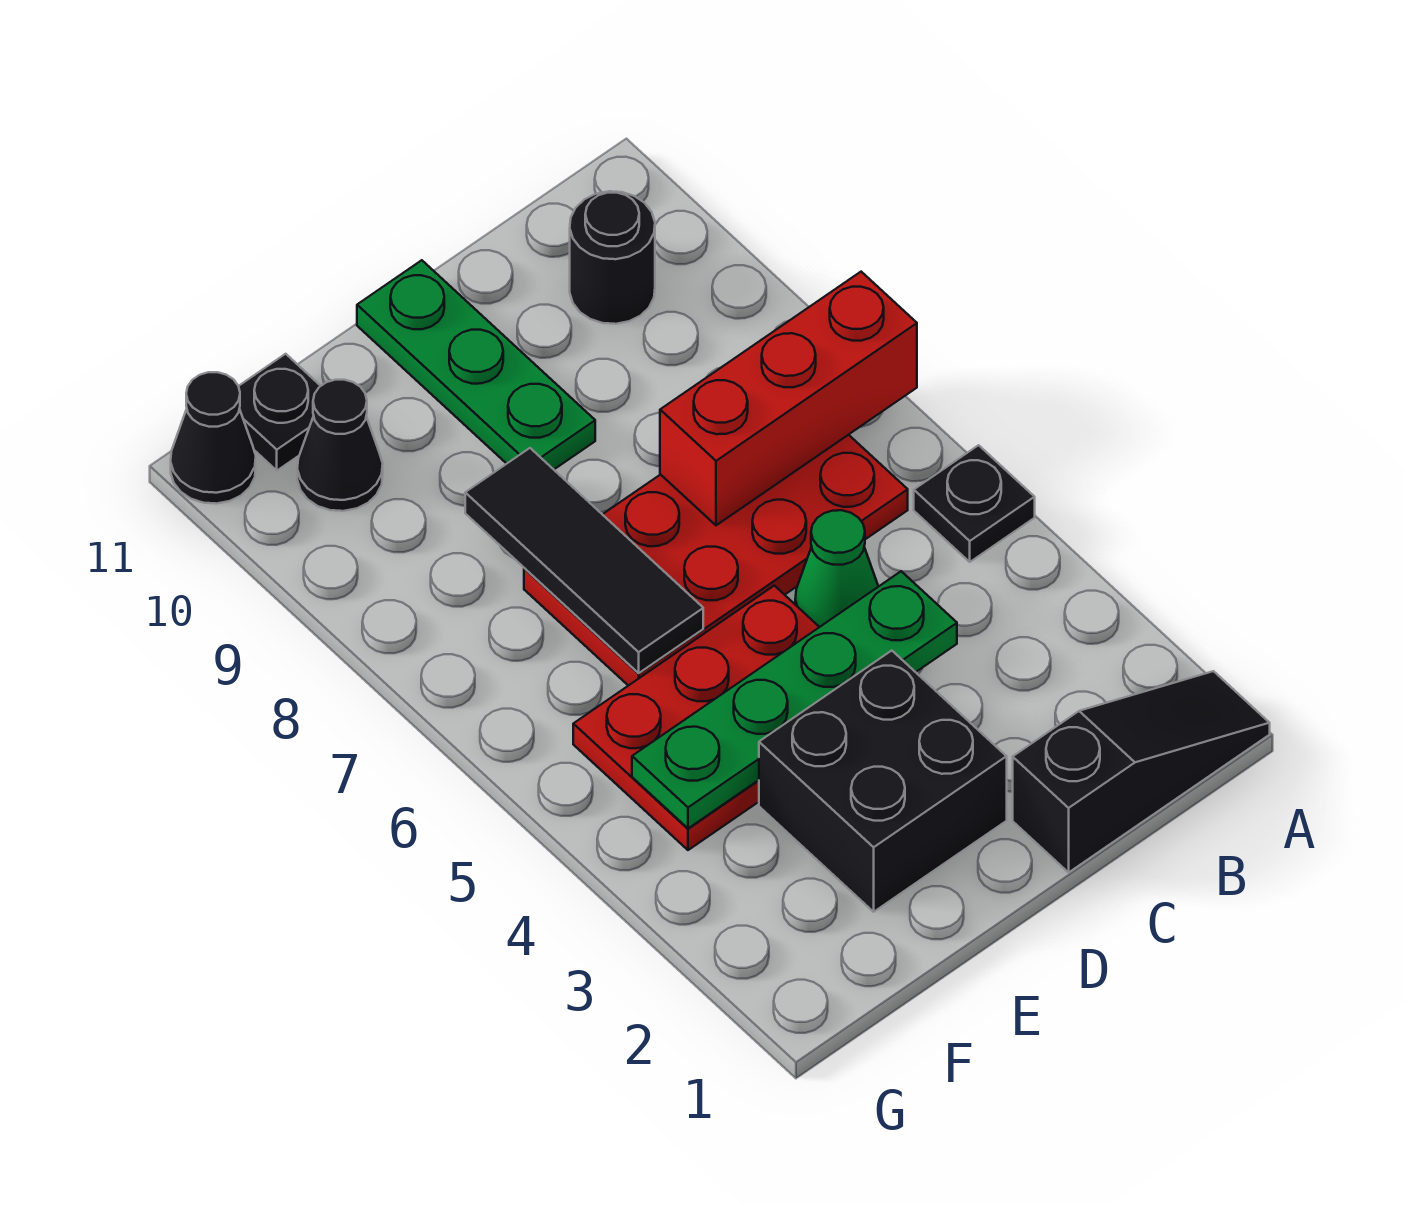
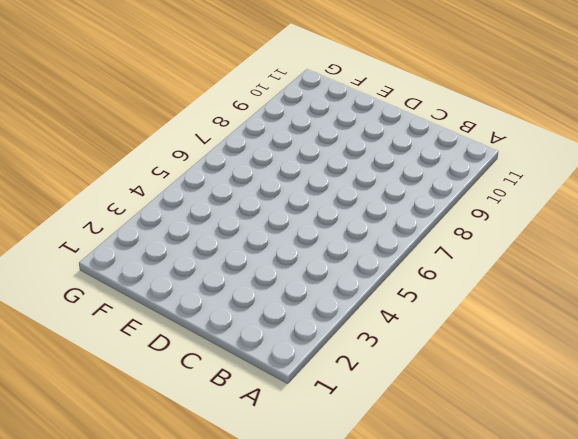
none -> black slope A1:C1 level 1 top C
none -> black plate A5 level 1
none -> red plate B6:E7 level 1

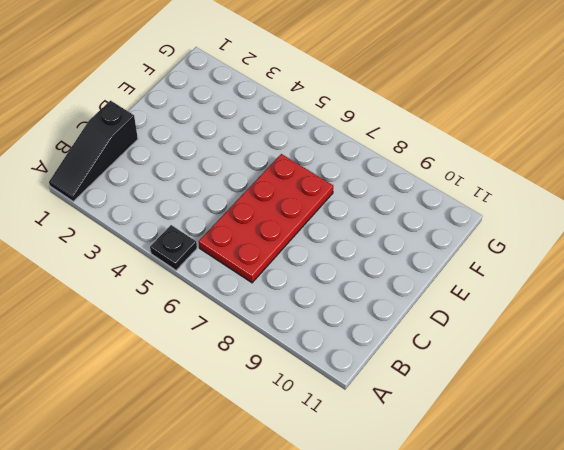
none -> black round brick B10 level 1
none -> green cone C5 level 1
none -> black brick D2:E3 level 1

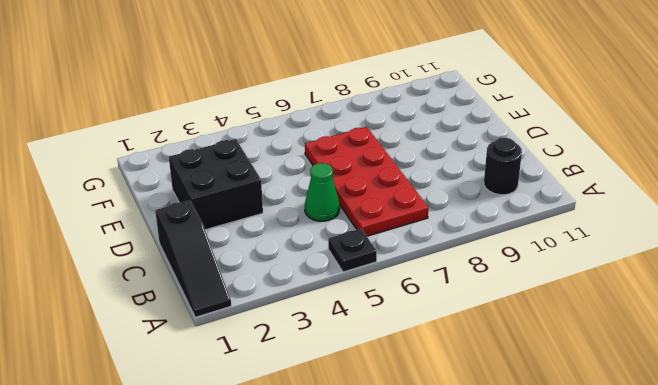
none -> red plate D4:F5 level 1
none -> green plate D9:D11 level 1
none -> black cone F10 level 1

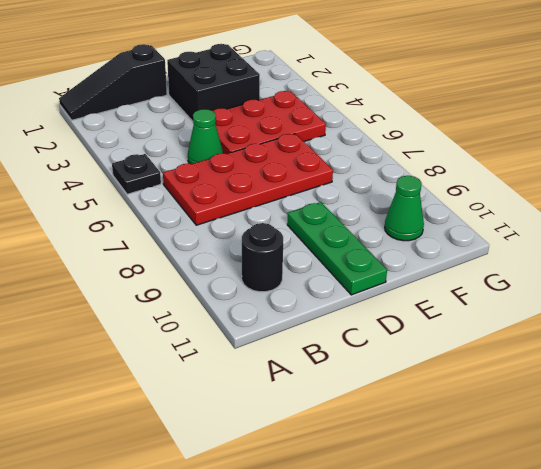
green cone F10 level 1 -> black cone F10 level 1
none -> black plate F11 level 1
none -> black cone G11 level 1
none -> red brick A7:C7 level 2

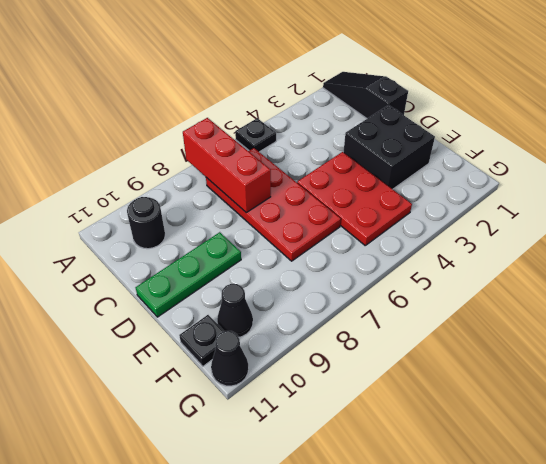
none -> green cone C5 level 1
none -> green plate C4:F4 level 2
none -> black tile E6:E8 level 2

